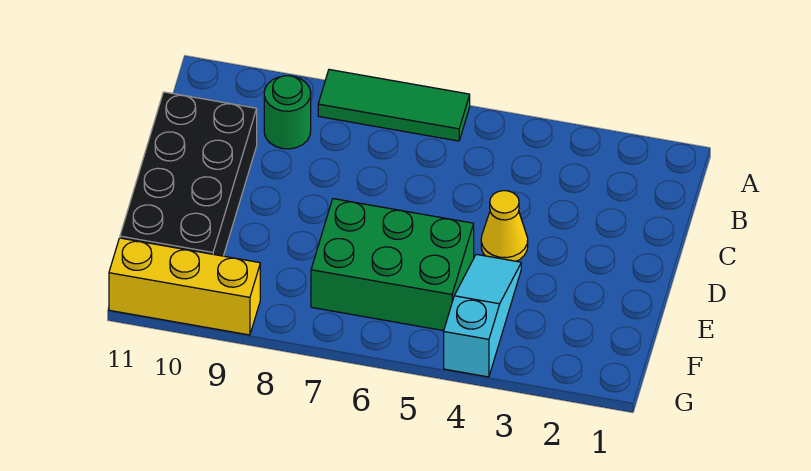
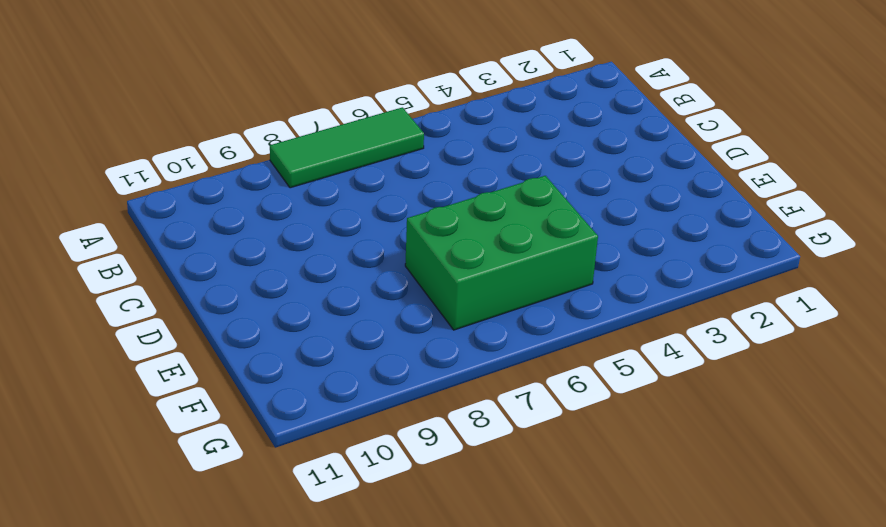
none -> green round brick B9 level 1
none -> black brick C10:F11 level 1

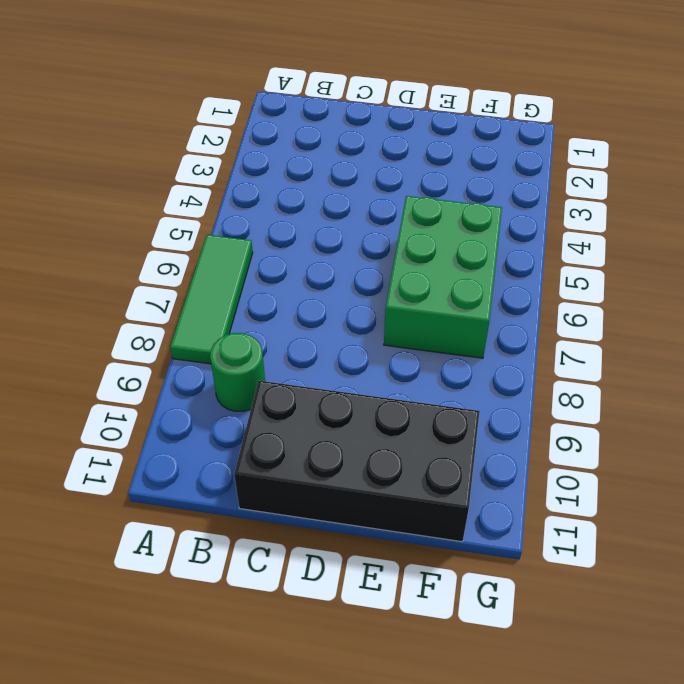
none -> yellow cone D4 level 1
none -> cyan slope E4:G4 level 1 top G

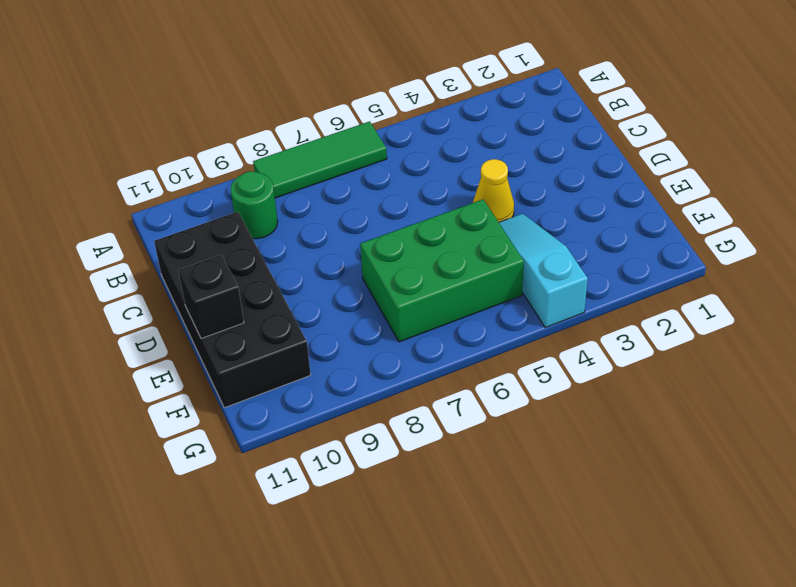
black brick E11 level 2 -> none
none -> yellow brick G9:G11 level 1

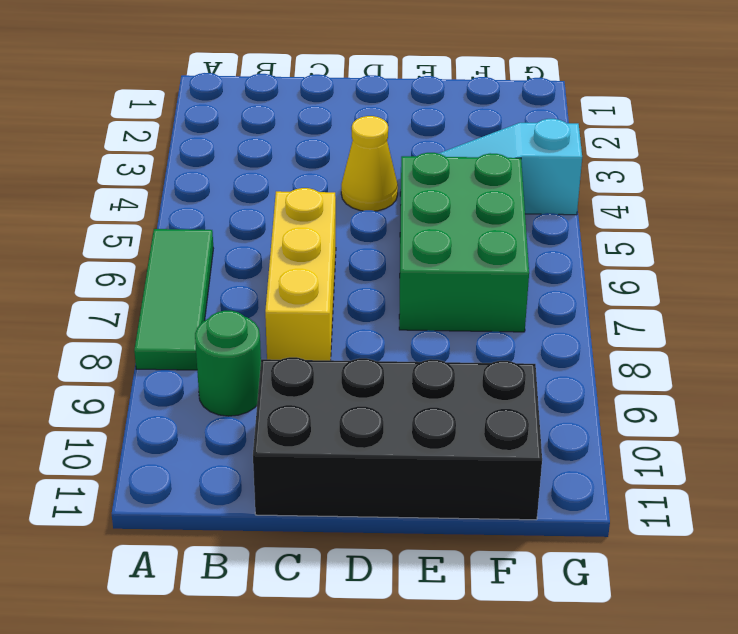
yellow brick C6:C8 level 1 -> yellow brick G9:G11 level 1

